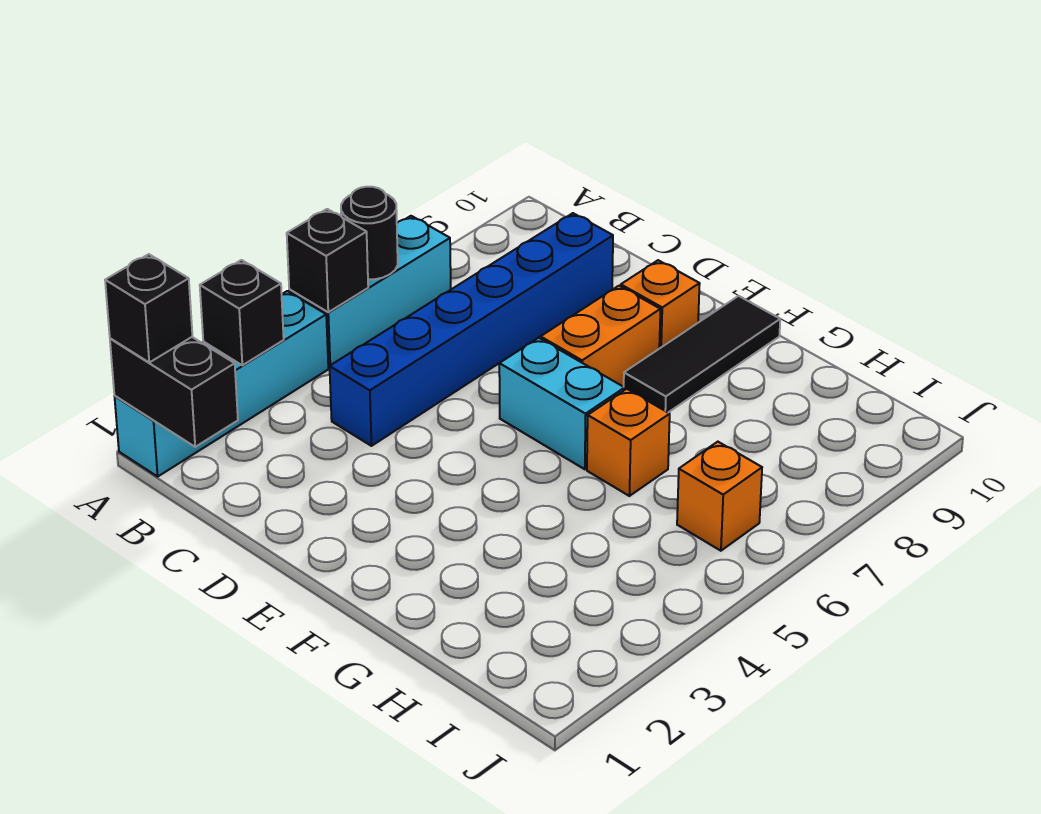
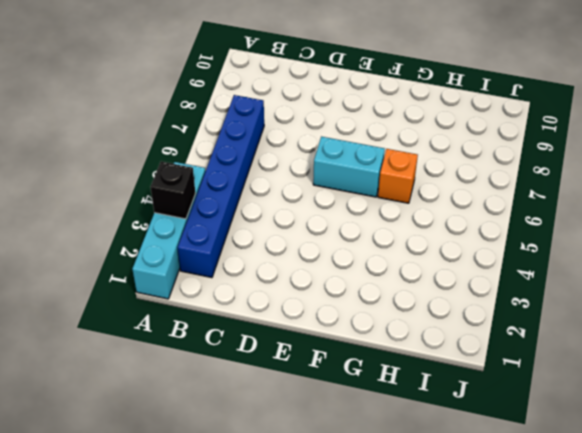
blue brick B2:B7 level 1 -> blue brick C4:C9 level 1
none -> cyan brick A5:A7 level 1
none -> orange brick E7:E8 level 1
none -> orange brick E9 level 1

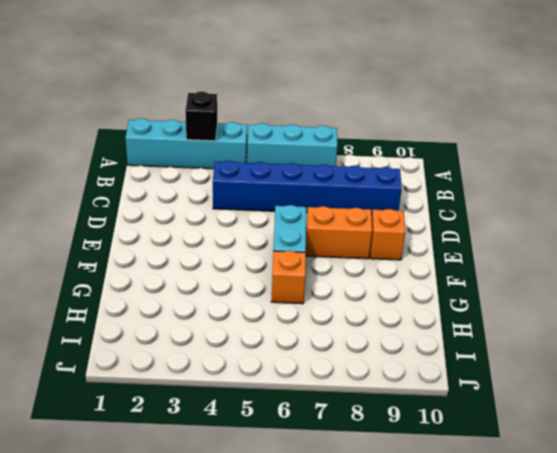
none -> black tile F8:F10 level 1
none -> orange brick I6 level 1
none -> black brick A1:B1 level 2

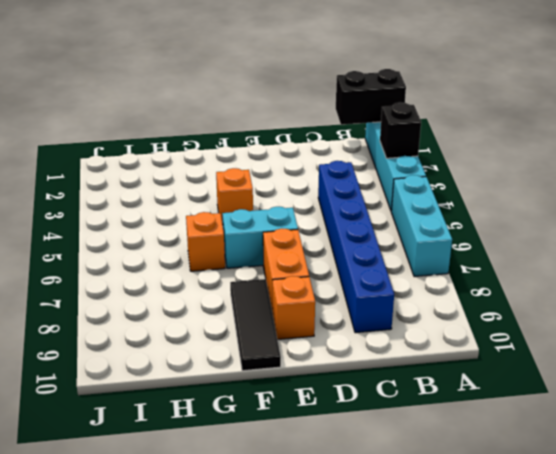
orange brick F4 level 1 -> orange brick I6 level 1
none -> black brick A5 level 2
none -> black round brick A6 level 2
none -> black brick A1 level 3

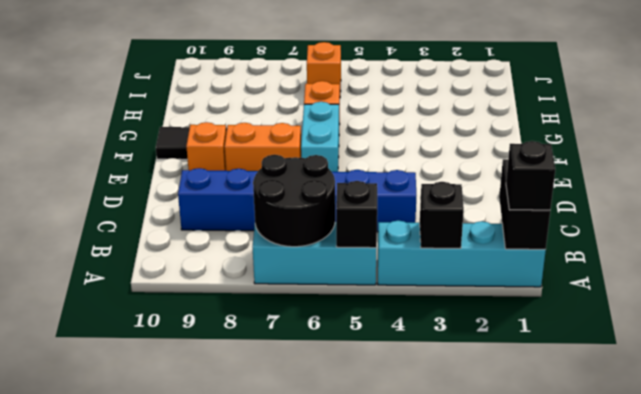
black round brick A6:B7 level 2 -> black round brick A6 level 2

